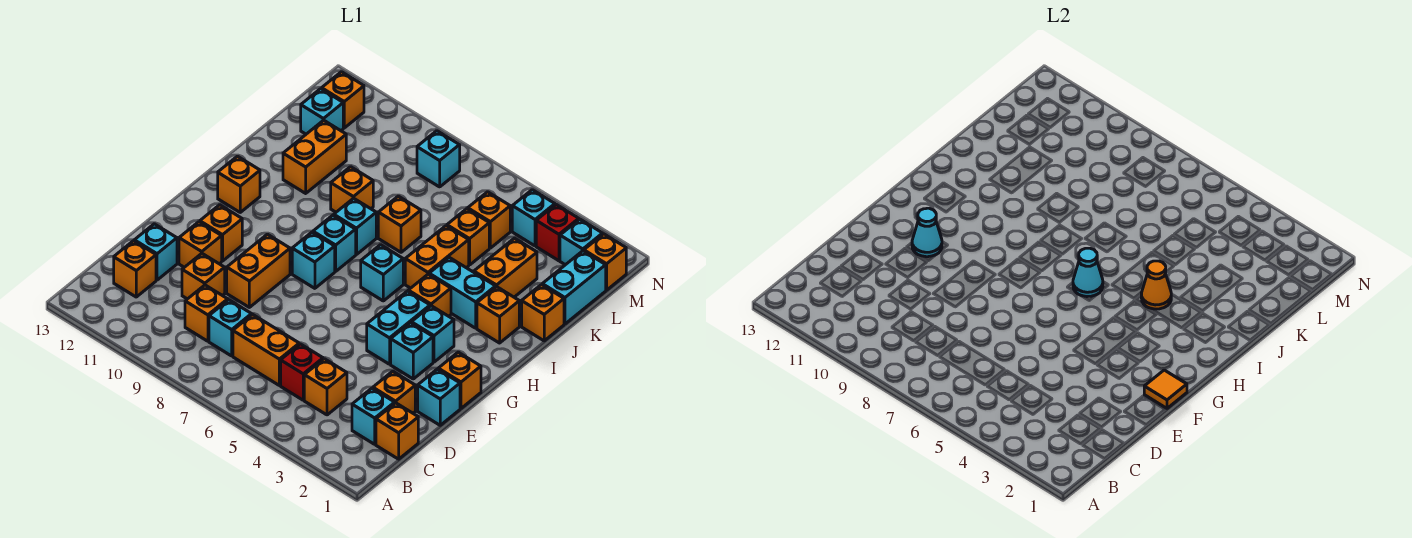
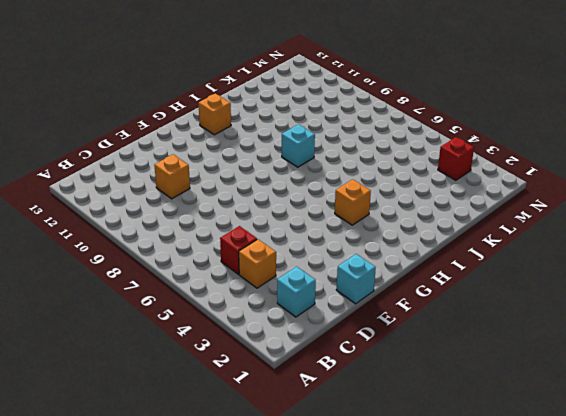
none -> orange brick C1 level 1
none -> orange brick C6:C7 level 1
none -> cyan brick C8 level 1
none -> orange brick C9 level 1

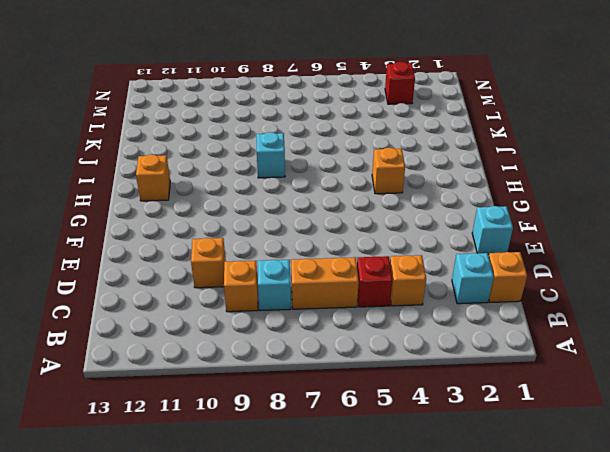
none -> orange brick C12 level 1
none -> orange brick D2 level 1
none -> cyan brick D12 level 1
none -> orange brick E9:F9 level 1

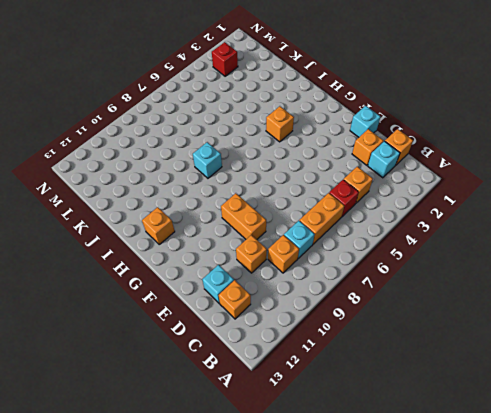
none -> orange brick E11 level 1
none -> orange brick F1 level 1
none -> cyan brick F3 level 1
none -> cyan brick F4:G4 level 1

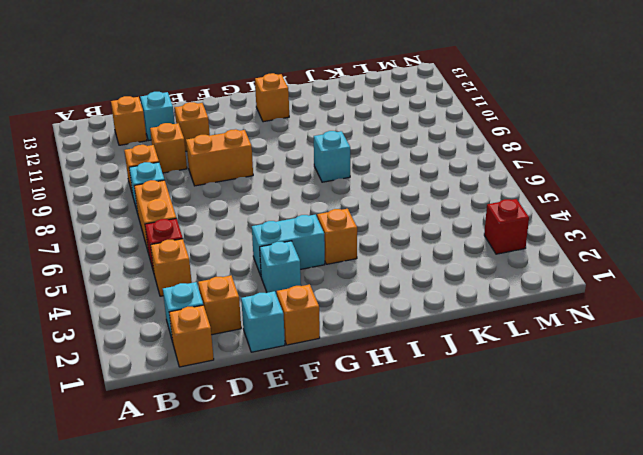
none -> orange brick F11 level 1
none -> cyan brick G3 level 1
none -> cyan brick G8 level 1
none -> cyan brick H6 level 1

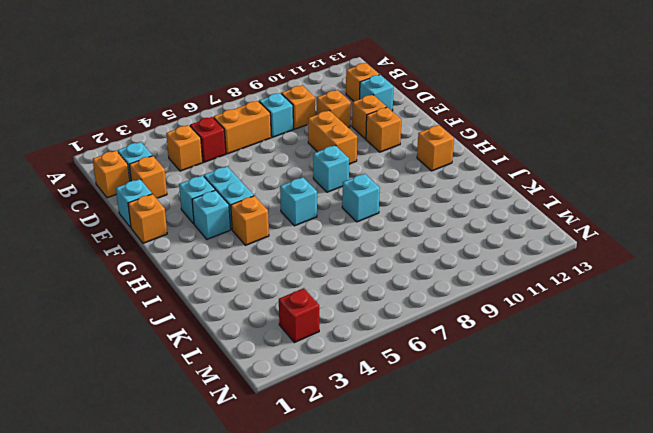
none -> cyan brick H8 level 1
none -> orange brick I2 level 1
none -> cyan brick I3:I4 level 1
none -> orange brick I5:J5 level 1

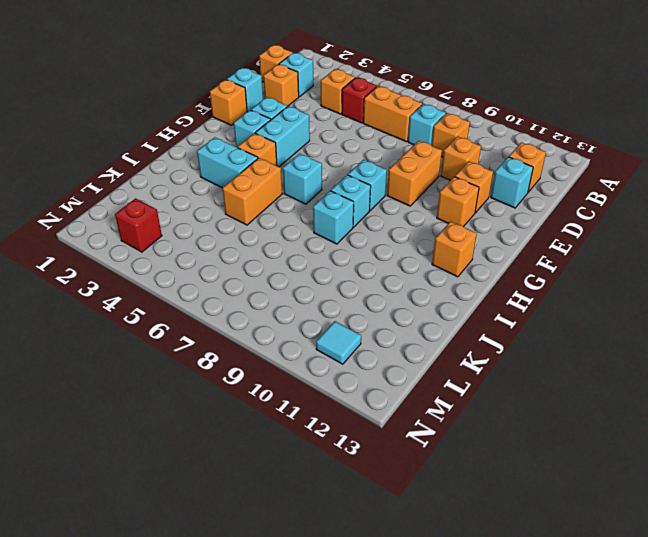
cyan tile M11 level 1 -> none
none -> orange brick I2 level 1
none -> orange brick J1 level 1
none -> orange brick J3:K3 level 1
none -> orange brick J7 level 1

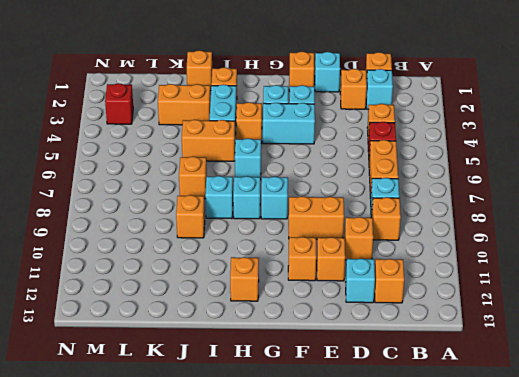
none -> orange brick J11:K11 level 1
none -> cyan brick K1:L1 level 1
none -> orange brick K5 level 1
none -> orange brick L5 level 1

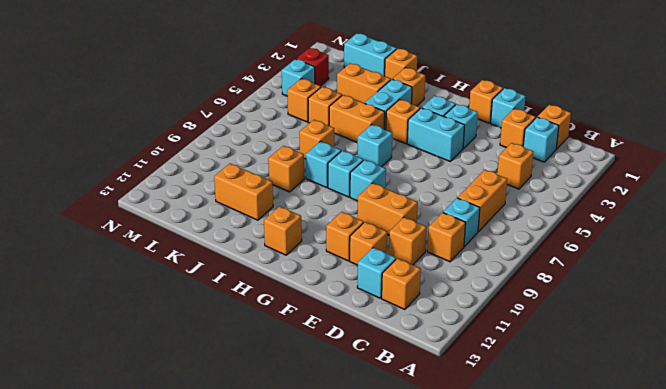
none -> red brick C5 level 1
none -> cyan brick L12 level 1
none -> orange brick M1 level 1
none -> cyan brick M2 level 1

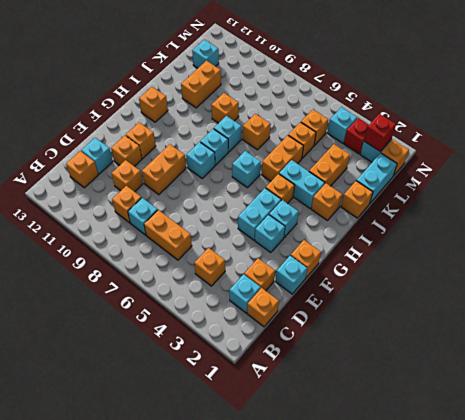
red brick M2 level 2 -> red brick C5 level 1
none -> cyan brick M8 level 1
none -> orange brick M12 level 1
none -> orange tile F1 level 2
none -> cyan cone F11 level 2

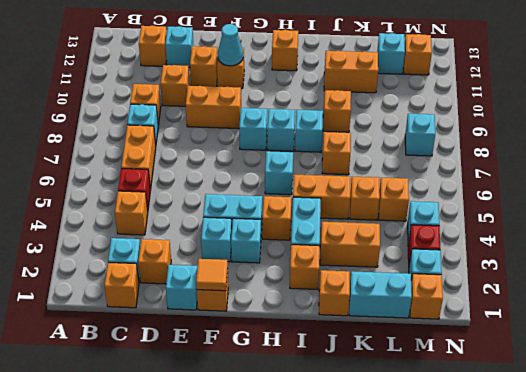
none -> cyan cone H6 level 2
none -> orange cone I4 level 2

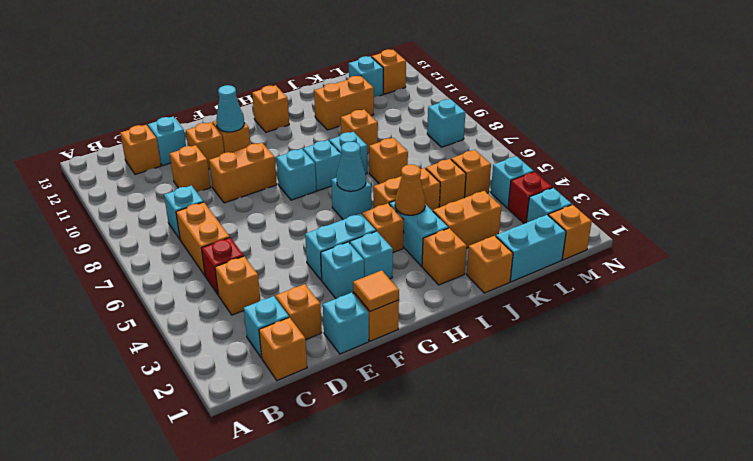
none -> orange brick C9 level 1

